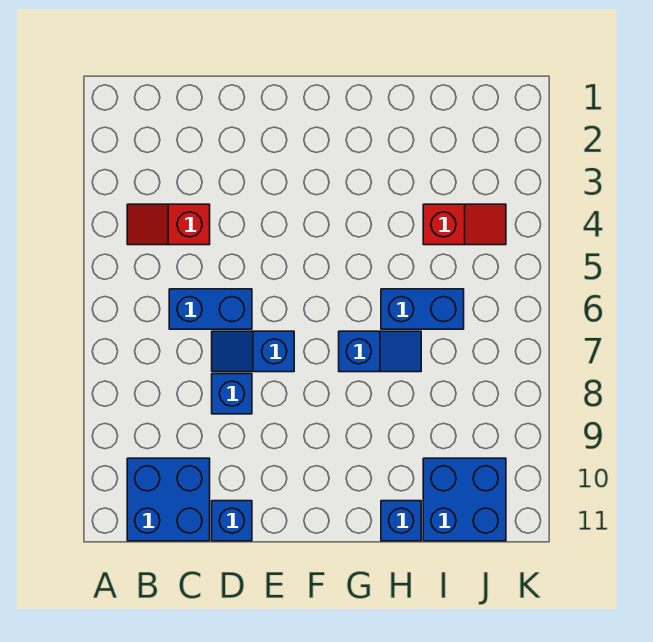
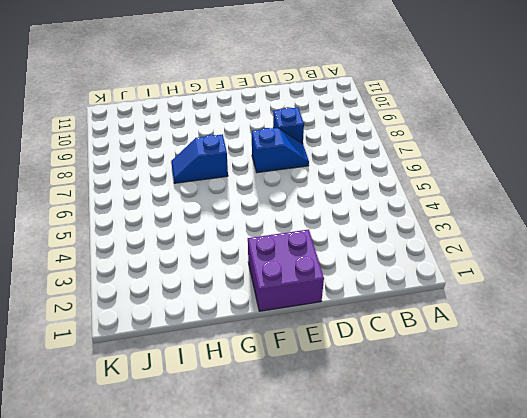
purple brick E1:F2 level 1 -> none
none -> red slope B4:C4 level 1 top C
none -> blue brick B10:C11 level 1

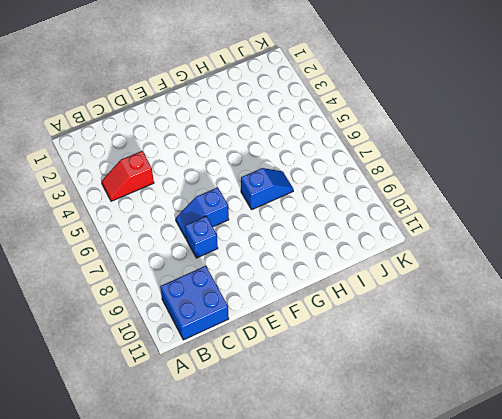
none -> blue brick C6:D6 level 1
none -> blue brick D11 level 1

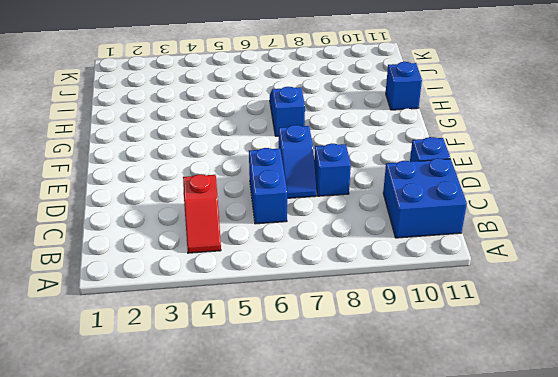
none -> blue brick H6:I6 level 1
none -> red slope I4:J4 level 1 top I

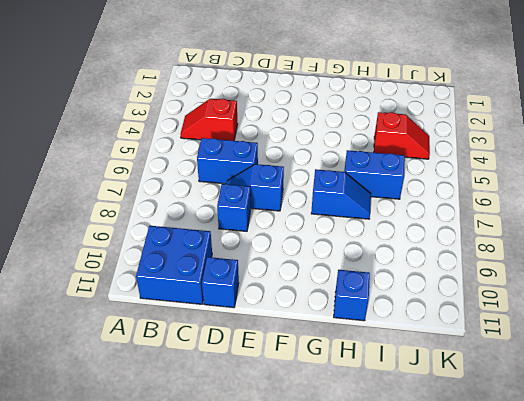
none -> blue brick I10:J11 level 1

